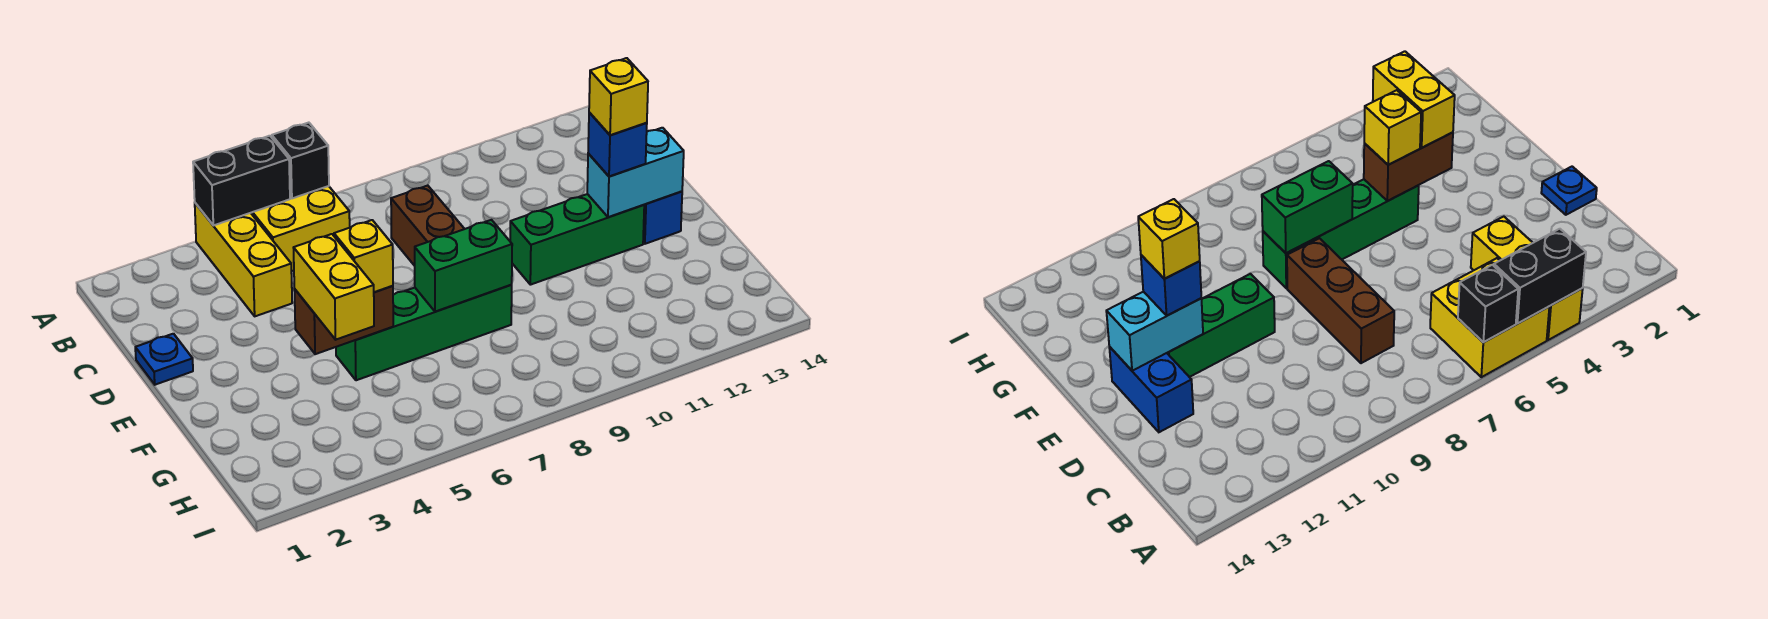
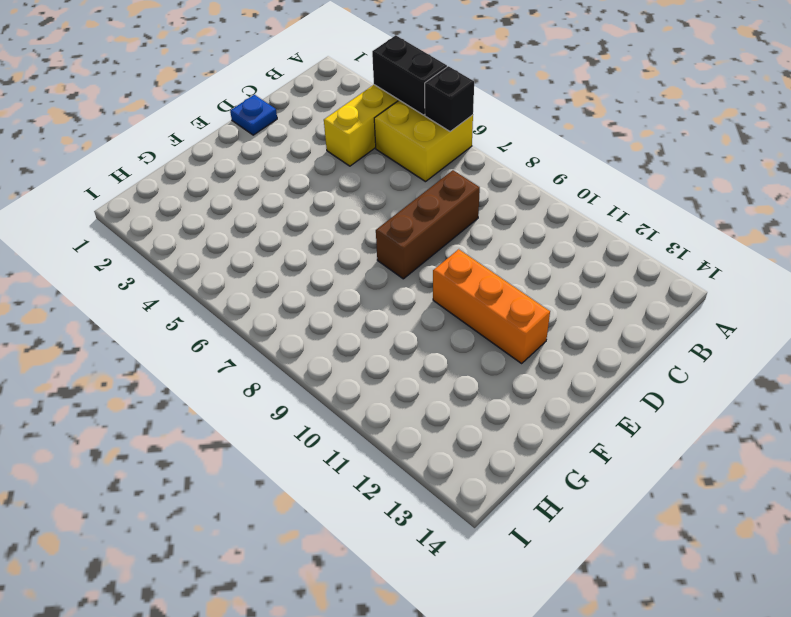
orange brick E10:E12 level 1 -> green brick E10:E12 level 1
none -> blue brick D13:E13 level 1
none -> green brick F5:F8 level 1
none -> cyan brick E12:E13 level 2

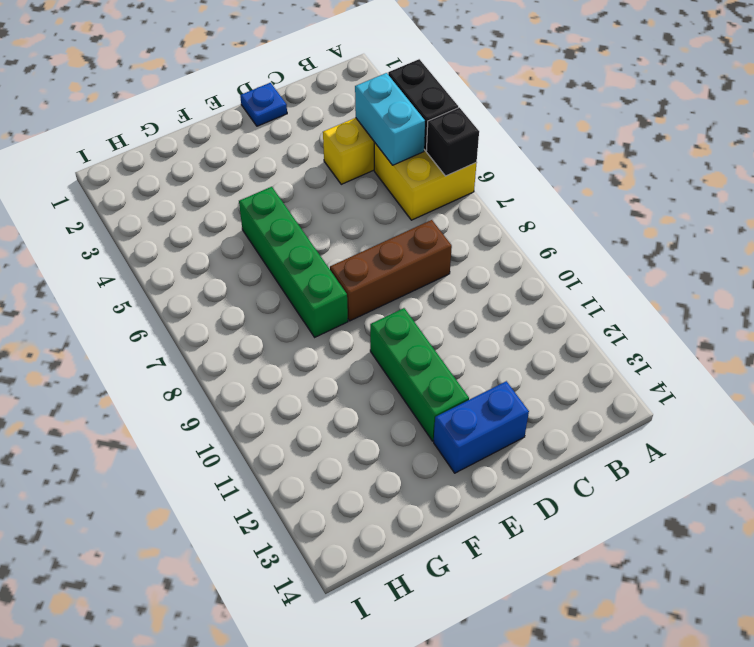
cyan brick B4:B5 level 2 -> cyan brick E12:E13 level 2
none -> brown brick F4:F5 level 2
none -> green brick F7:F8 level 2
none -> blue brick E12 level 3

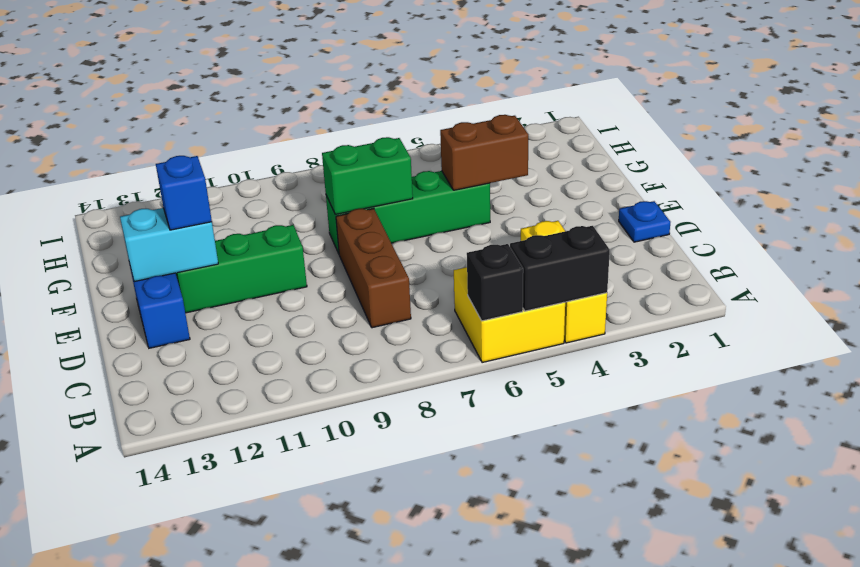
none -> yellow brick F4:G4 level 3
none -> yellow brick F5 level 3
none -> yellow brick E12 level 4

